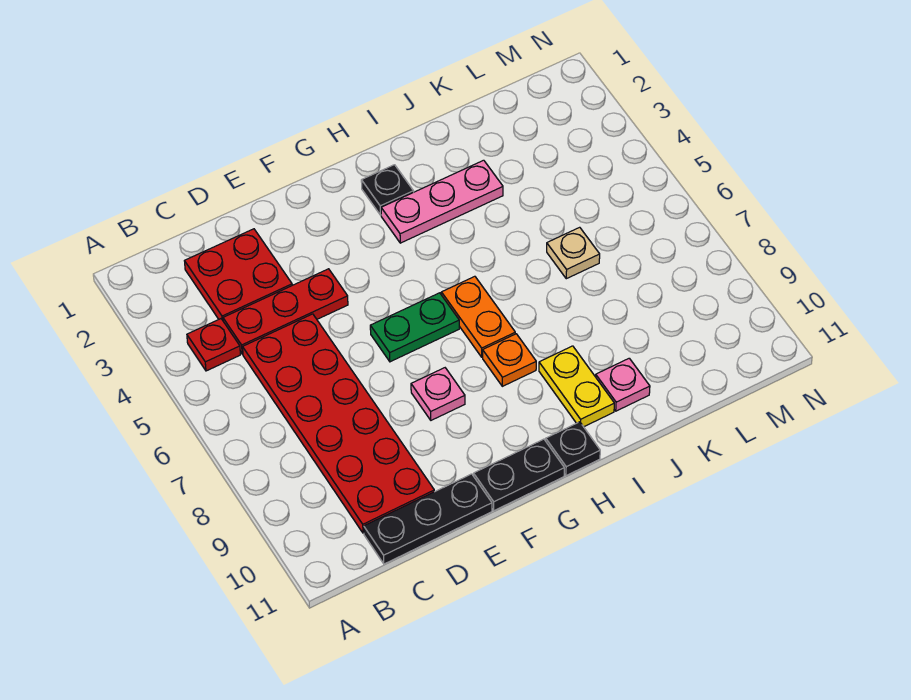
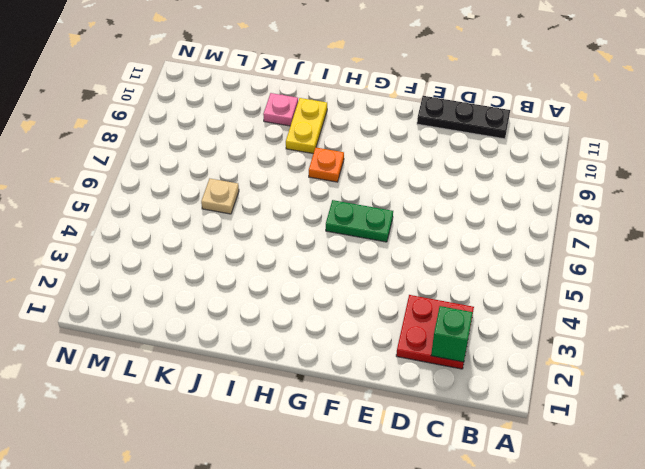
green brick C2 level 2 -> none
none -> red plate B4 level 1
none -> red plate C4:E4 level 1
none -> red plate C5:D10 level 1

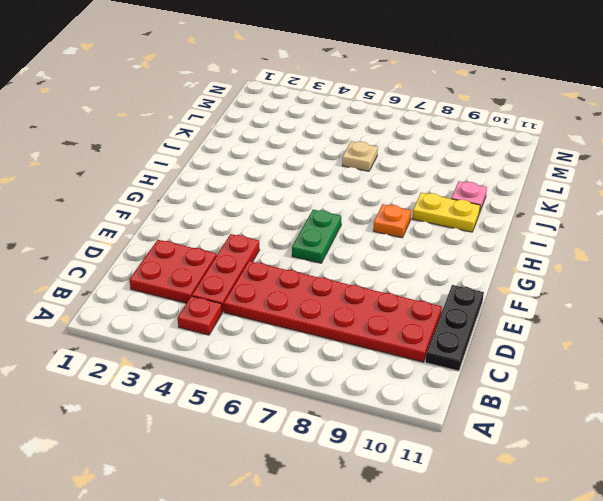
none -> pink plate F8 level 1
none -> black plate F11:G11 level 1
none -> black plate H2 level 1

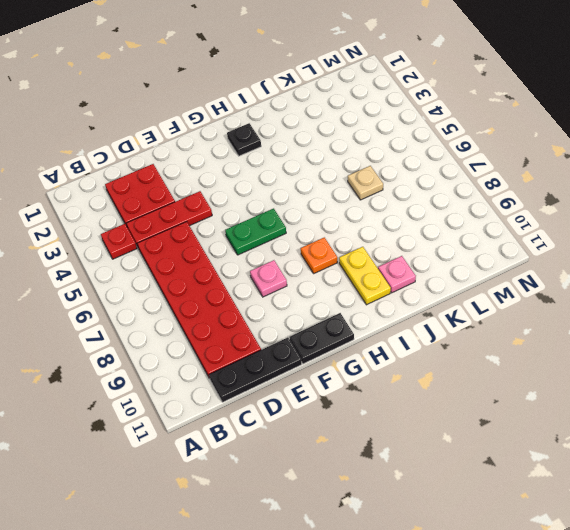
none -> pink plate H3:J3 level 1
none -> orange plate H6:H7 level 1
none -> black plate H11 level 1

